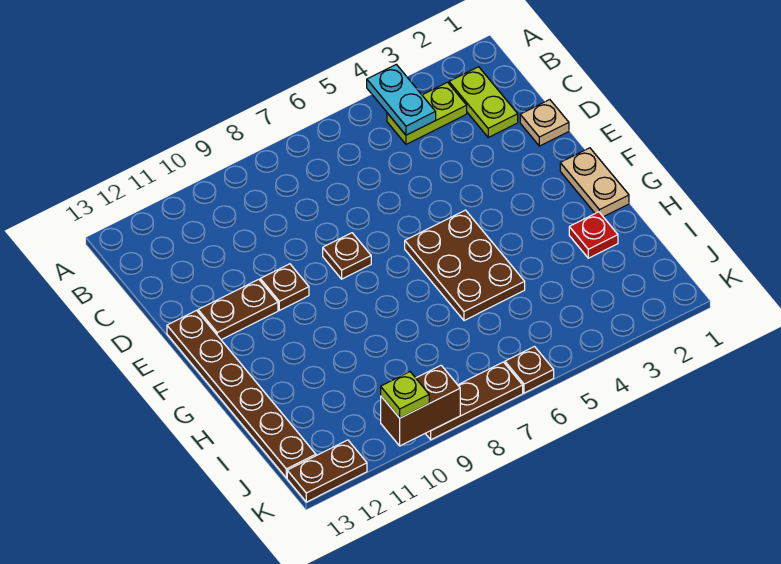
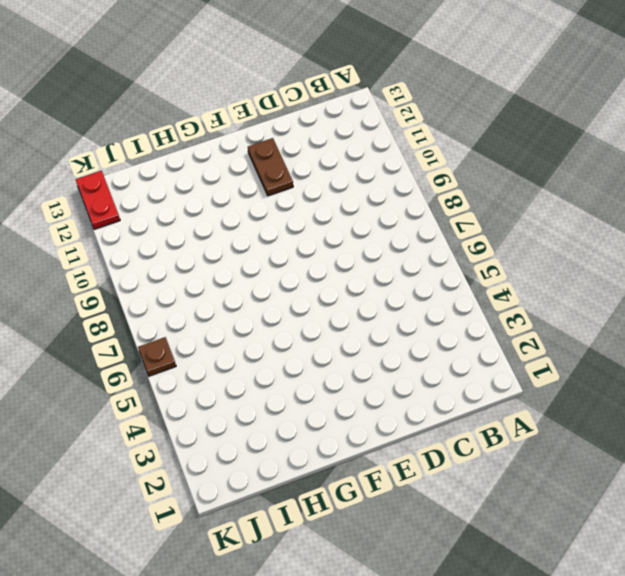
red plate K12:K13 level 1 -> brown plate K12:K13 level 1
none -> lime plate B2:C2 level 1
none -> lime plate B3:B4 level 1
none -> tan plate D1 level 1

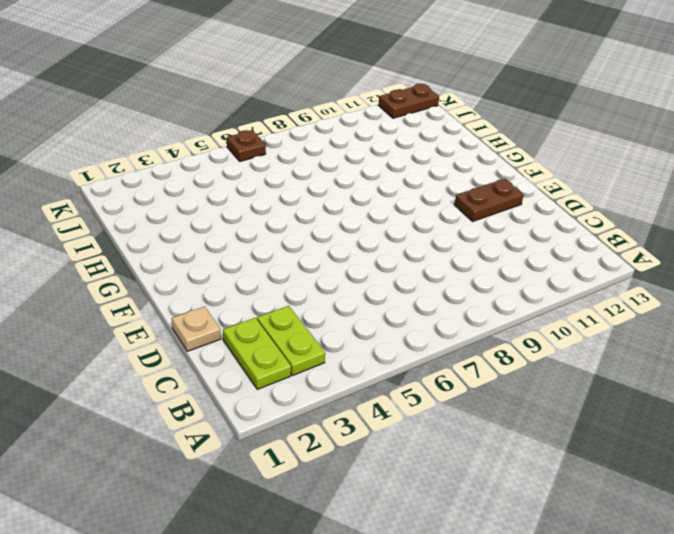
lime plate B3:C3 level 1 -> lime plate B3:B4 level 1
none -> brown plate E8 level 1
none -> brown plate E10 level 1
none -> brown plate E13:J13 level 1

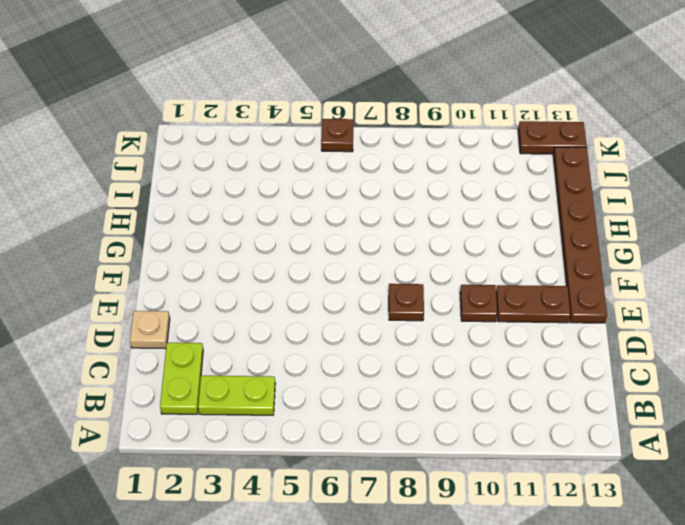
none -> tan plate F1:G1 level 1
none -> brown plate F5:H6 level 1
none -> red plate H2 level 1

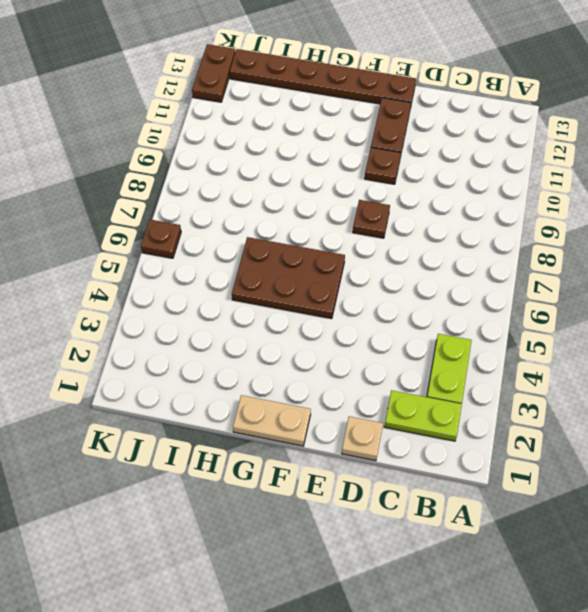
none -> red plate H2 level 1
none -> brown plate K7:K9 level 1
none -> cyan plate A4:B4 level 2

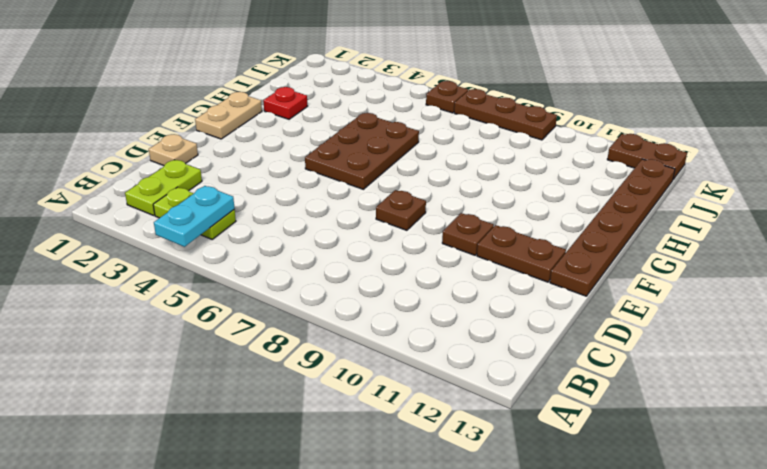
none -> brown brick K9:K10 level 2
none -> lime plate K10 level 3

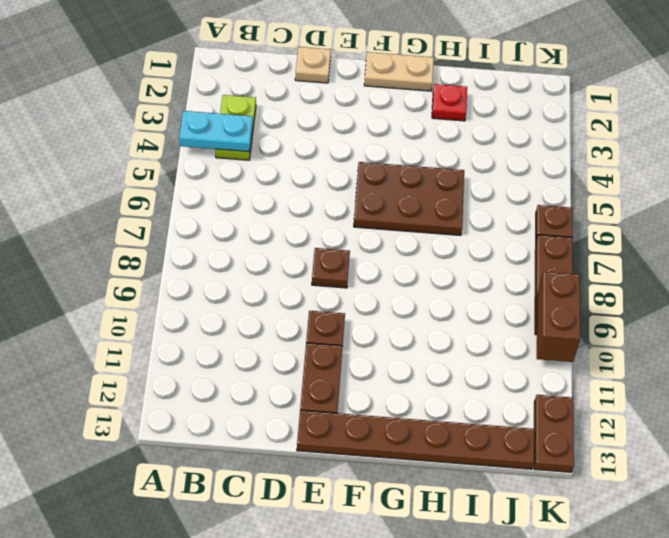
none -> lime plate B2:C2 level 1
none -> lime plate K10 level 3

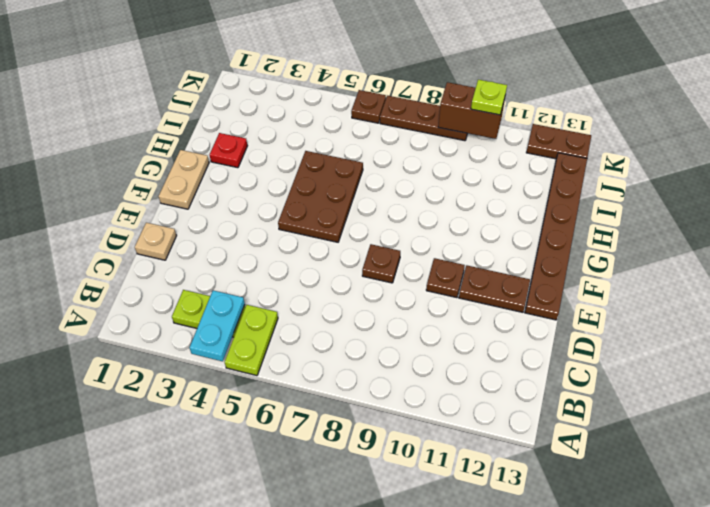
lime plate A5:B5 level 1 -> lime plate B2:C2 level 1

